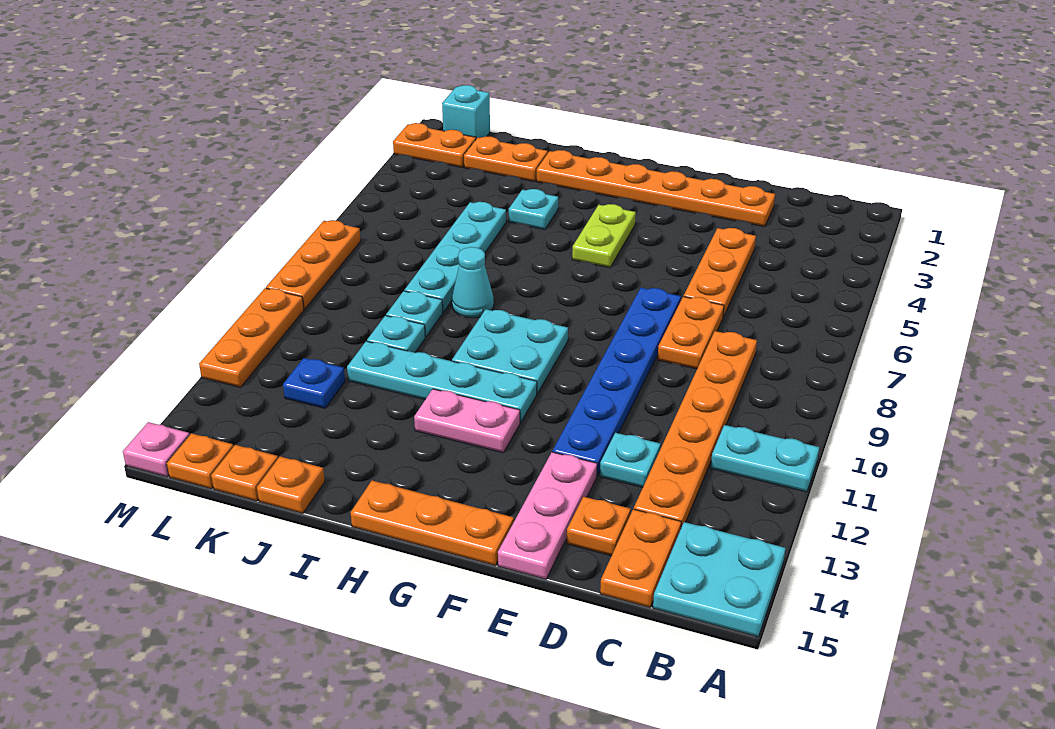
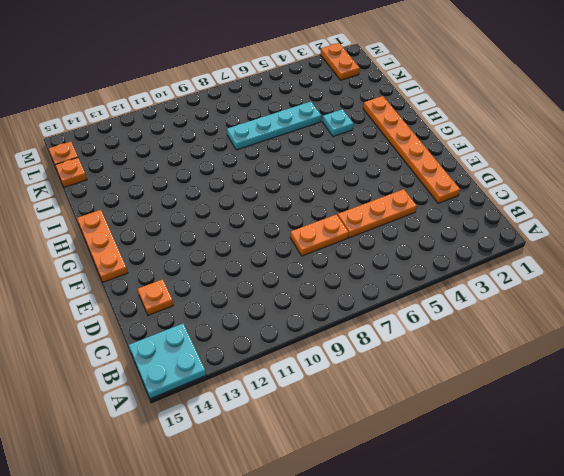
none -> cyan plate A11:B11 level 1
none -> orange plate C8:C13 level 1
none -> orange plate C14:C15 level 1
none -> cyan plate D12 level 1

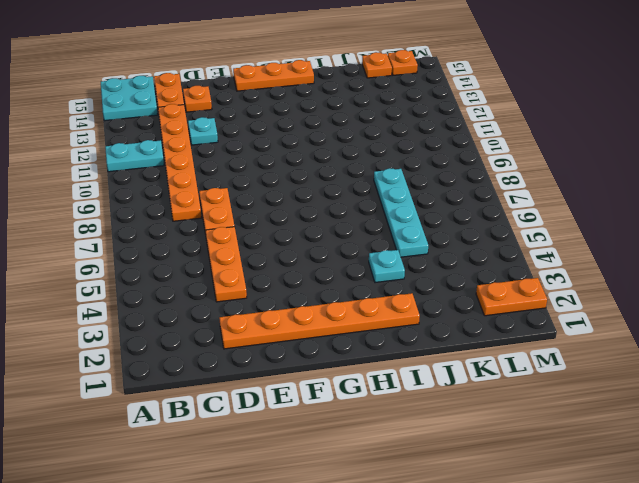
none -> blue plate E7:E12 level 1
none -> pink plate E13:E15 level 1
none -> lime plate G4:G5 level 1
none -> cyan plate G9:H10 level 1

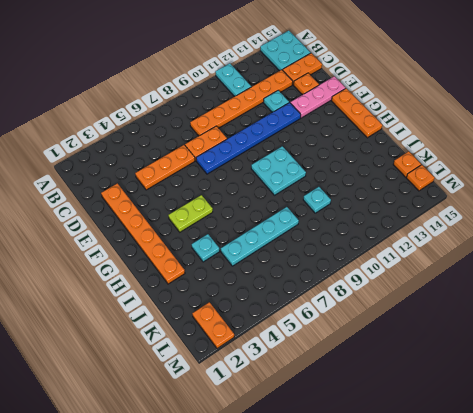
none -> cyan plate G11:J11 level 1
none -> pink plate G12:H12 level 1
none -> cyan cone I8 level 1
none -> orange plate J2:K2 level 1

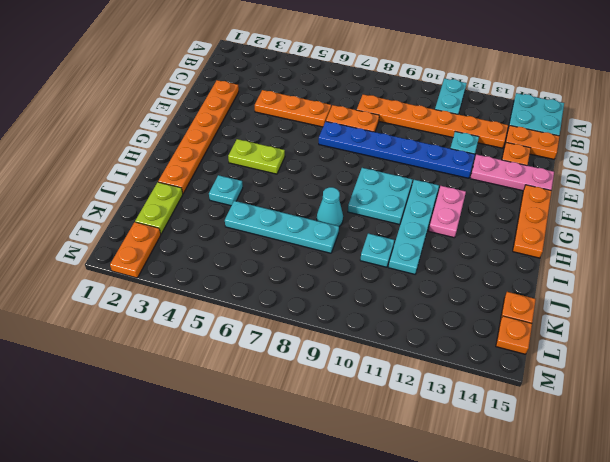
lime plate J2:K2 level 1 -> orange plate J2:K2 level 1
none -> cyan plate J9 level 1
none -> orange plate J15 level 1
none -> blue plate K12 level 1
none -> cyan brick L1 level 1

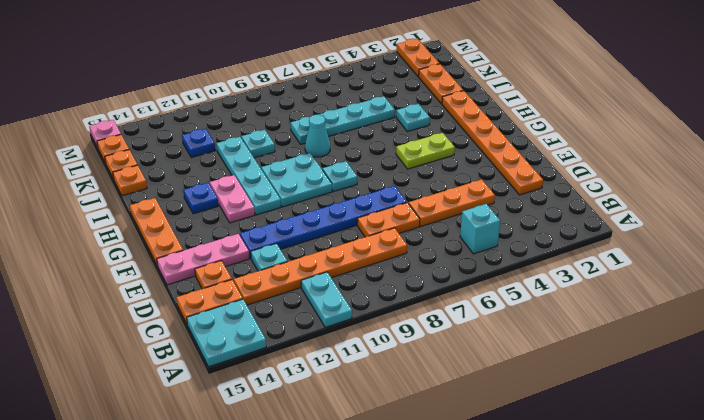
cyan brick B5 level 1 -> cyan brick L1 level 1
cyan plate G8 level 1 -> cyan plate J9 level 1
blue plate H13 level 1 -> none
none -> orange plate M7:M9 level 1
none -> orange plate M10:M12 level 1

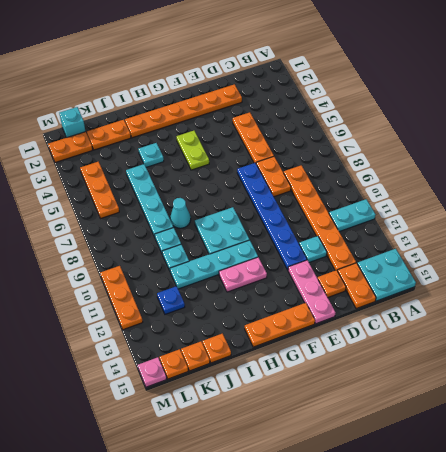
orange plate L4:L6 level 1 -> orange plate M7:M9 level 1

